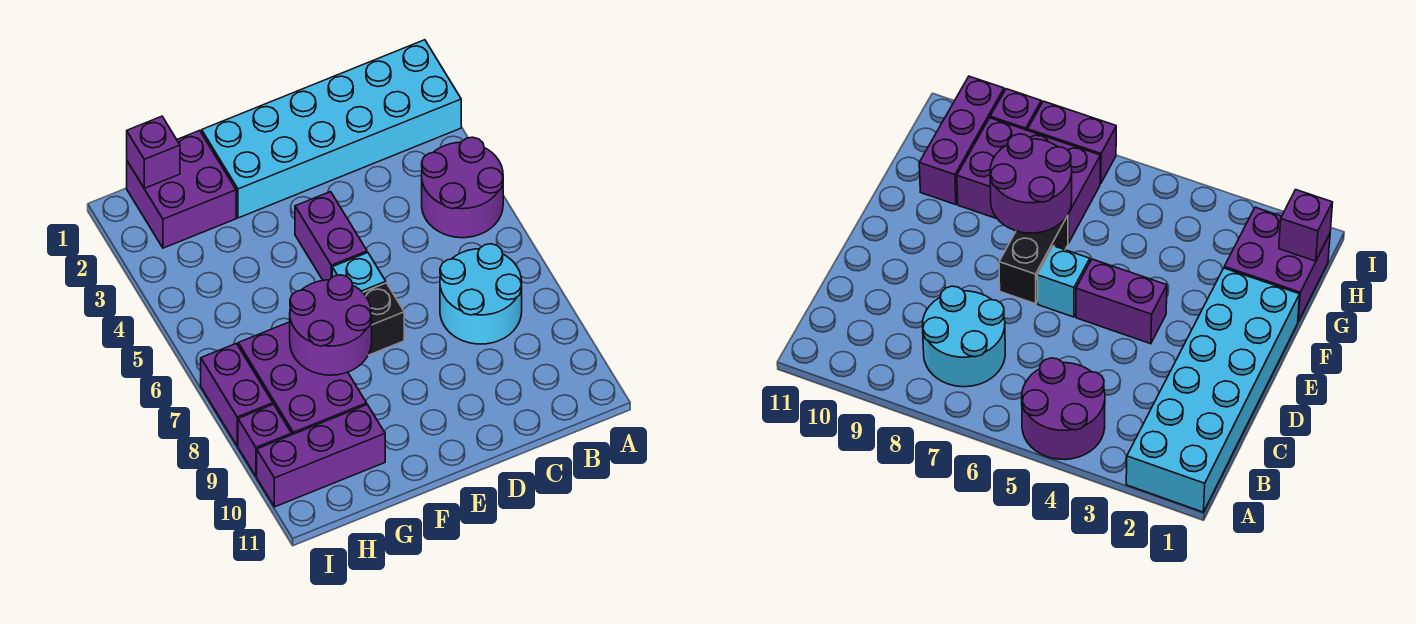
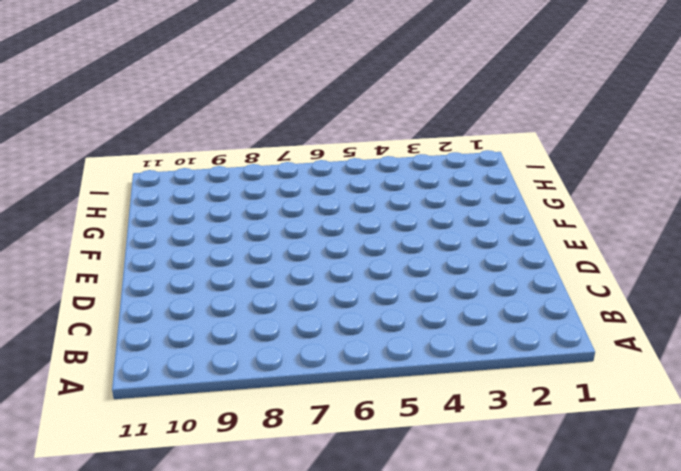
none -> cyan brick A1:F2 level 1
none -> purple round brick A4:B5 level 1
none -> cyan round brick B7:C8 level 1

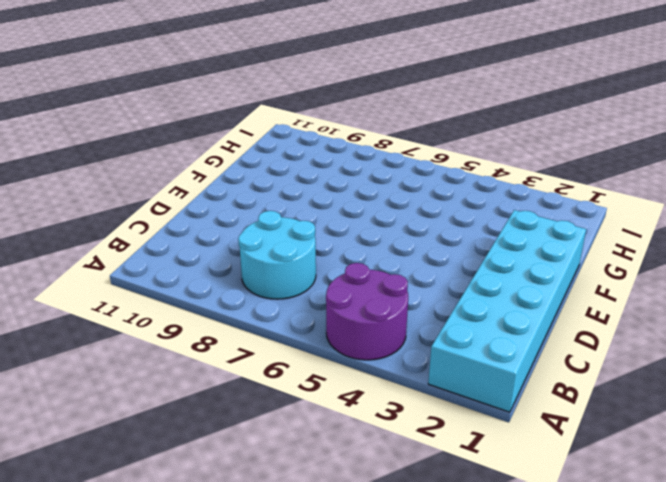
none -> purple brick E4:E5 level 1
none -> cyan brick E6 level 1
none -> black brick E7:F7 level 1

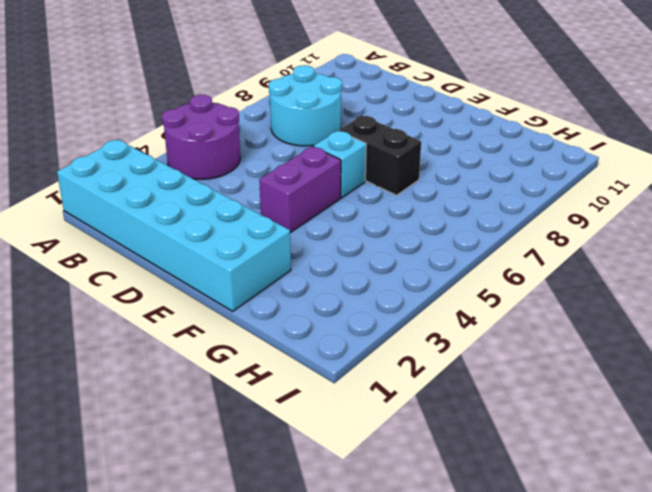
none -> purple brick G1:H2 level 1
none -> purple brick G7:H9 level 1
none -> purple brick G10:I10 level 1

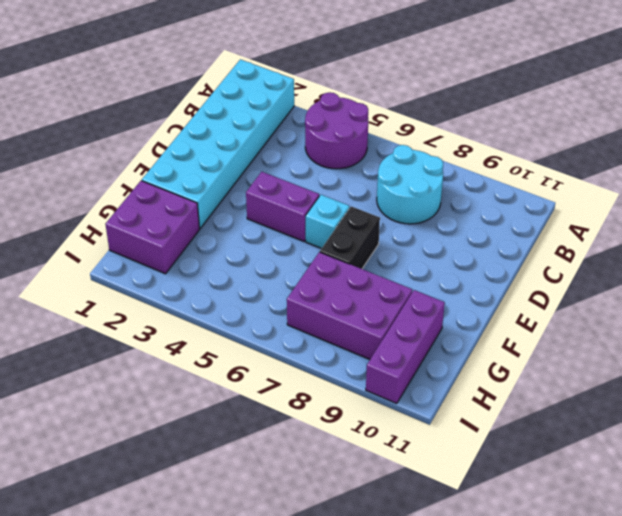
none -> purple brick I7:I8 level 1
none -> purple brick I9 level 1
none -> purple round brick F7:G8 level 2

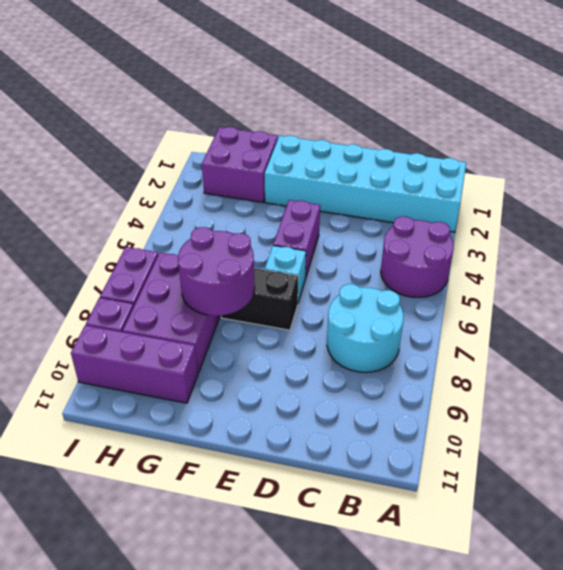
none -> purple brick H1 level 2

